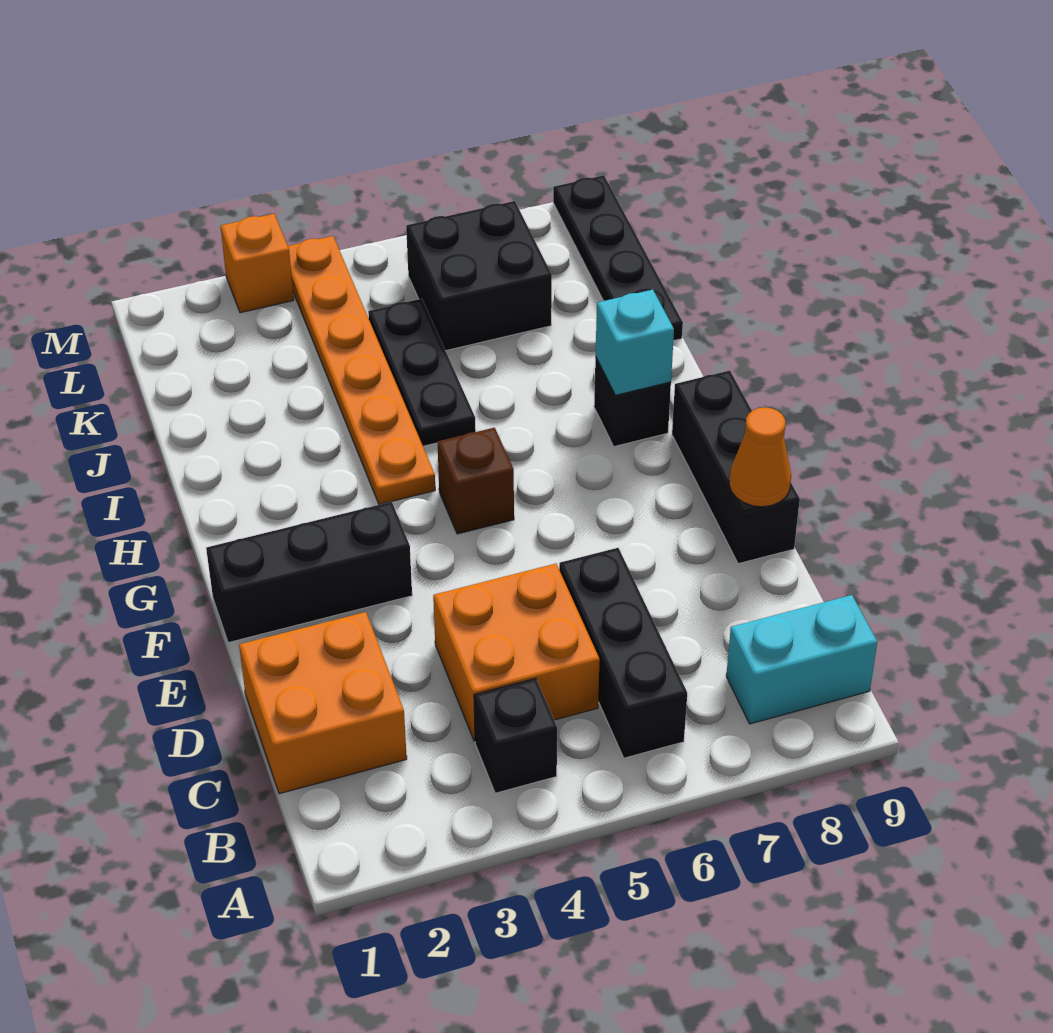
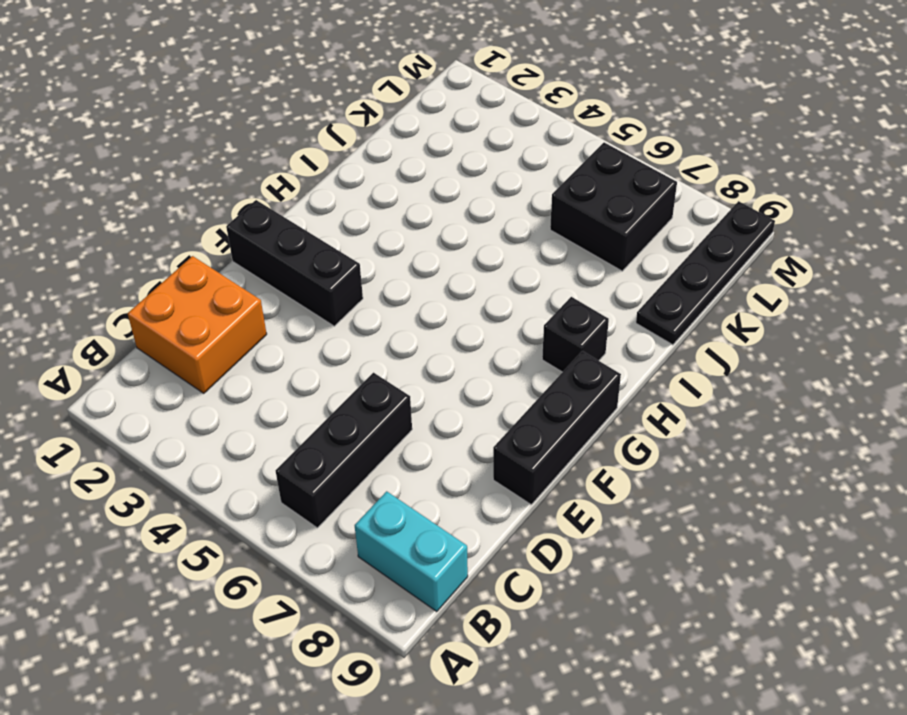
none -> black brick B4 level 1
none -> orange brick C4:D5 level 1
none -> brown brick G5 level 1

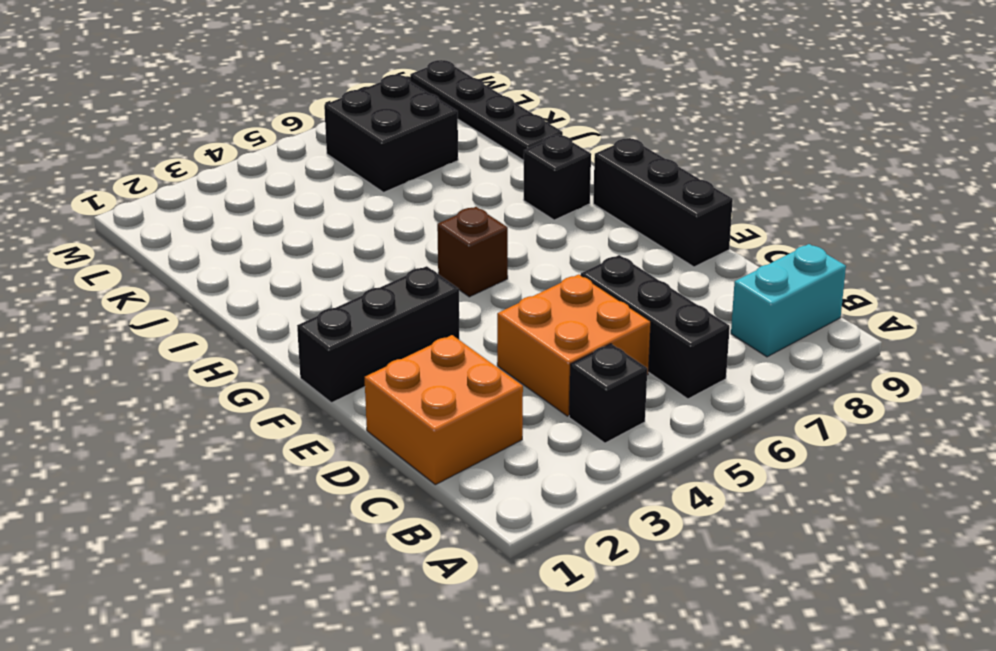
none -> orange plate H4:M4 level 1
none -> black plate I5:K5 level 1
none -> orange brick M3 level 1

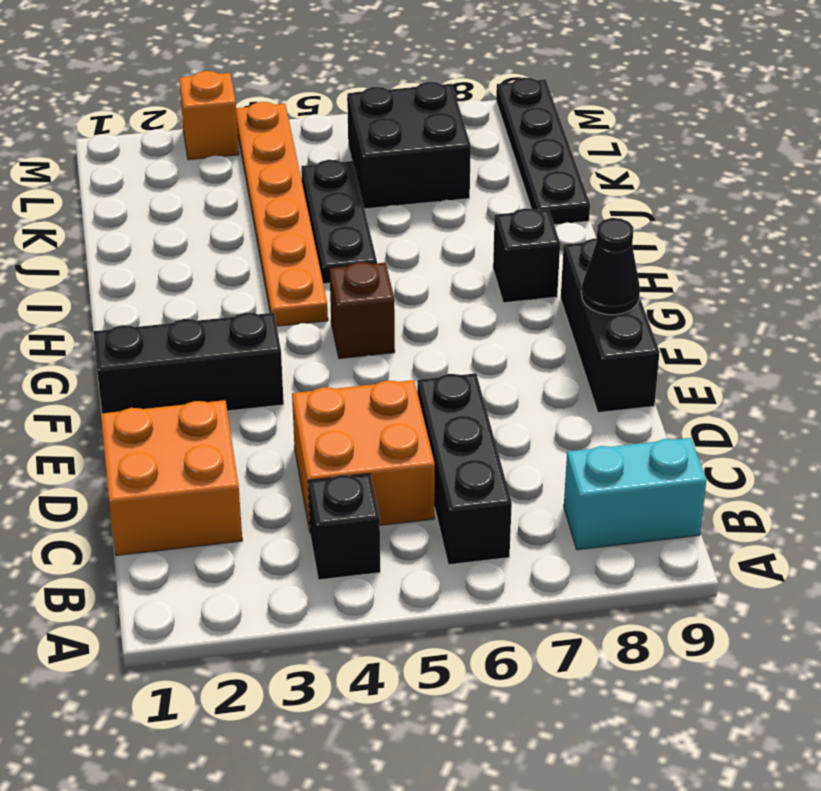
black cone F9 level 2 -> none
none -> orange cone E9 level 2
none -> cyan brick H8 level 2

